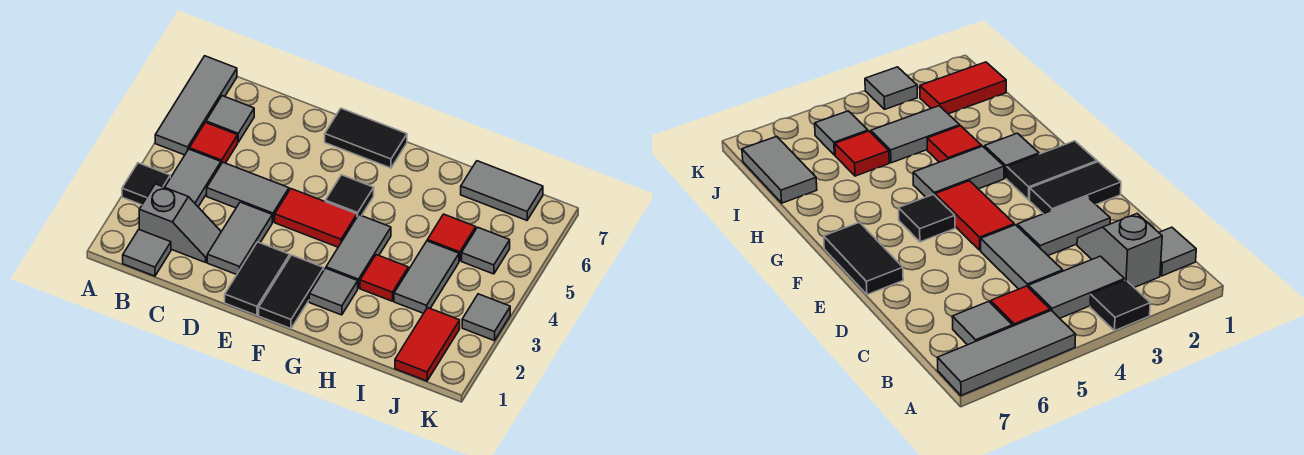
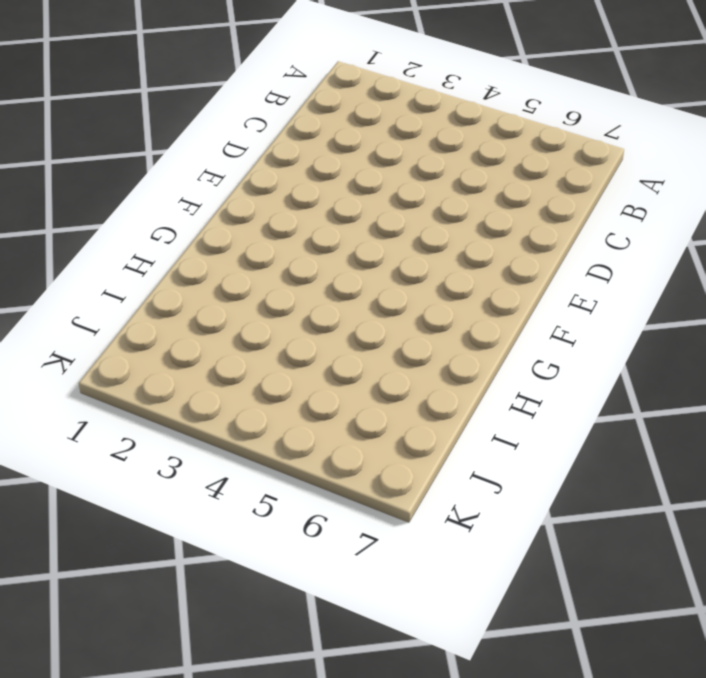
none -> black tile A3 level 1
none -> grey tile A5:A7 level 1
none -> grey tile B1 level 1

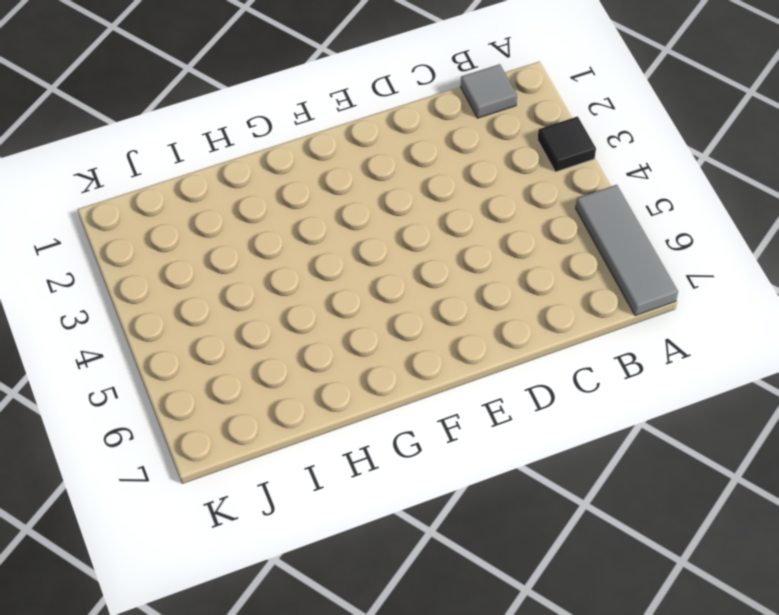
none -> grey slope B2:C2 level 1 top B
none -> grey tile B3:B4 level 1
none -> red tile B5 level 1

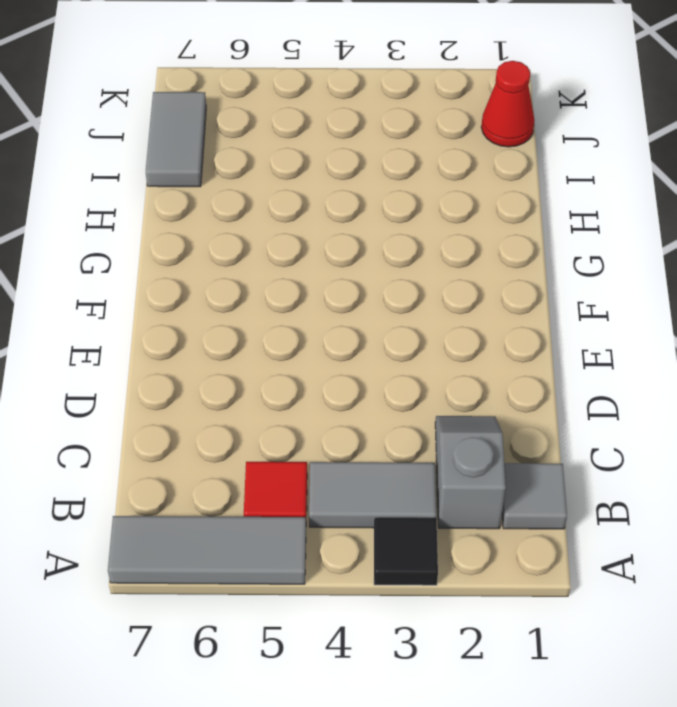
red cone J1 level 1 -> red tile J1:J2 level 1
none -> grey tile B6 level 1
none -> grey tile C4:D4 level 1
none -> grey tile D2:D3 level 1

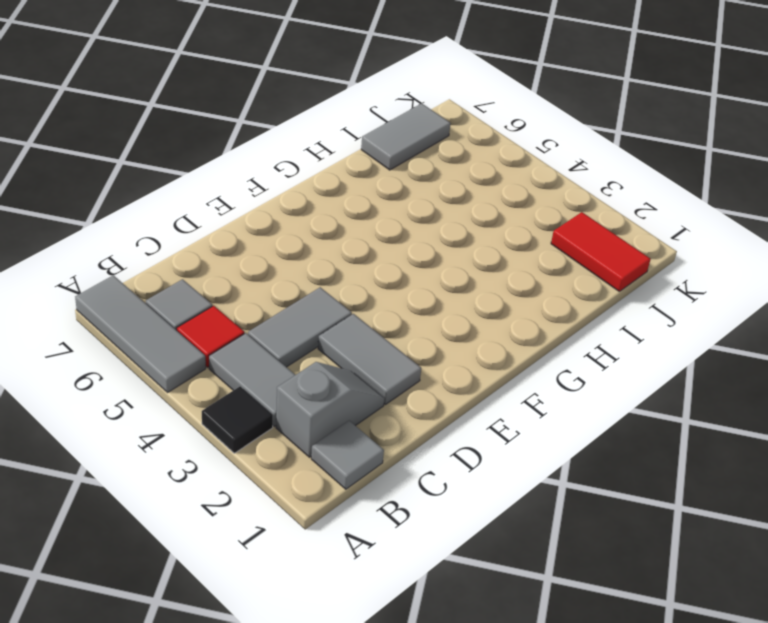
none -> black tile E1:E2 level 1
none -> red tile E4:F4 level 1
none -> black tile E7:F7 level 1

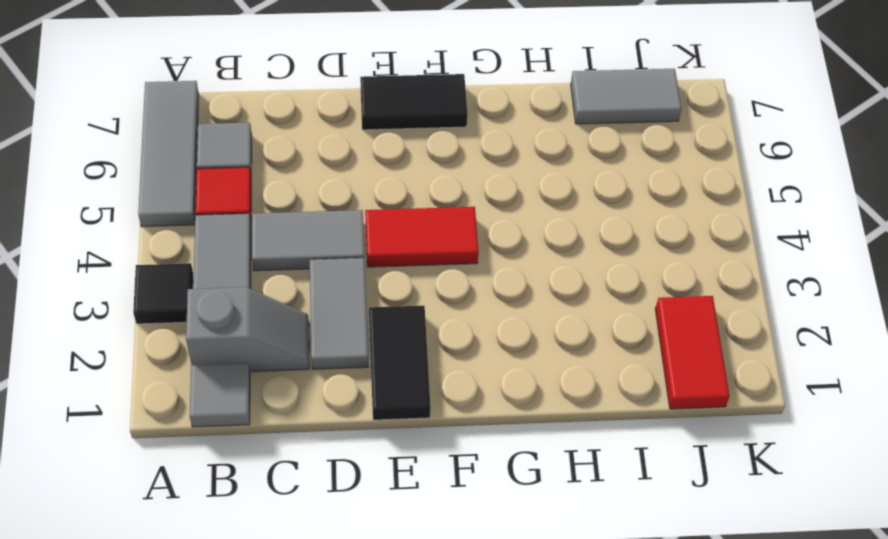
none -> black tile F1:F2 level 1
none -> black tile F5 level 1
none -> grey tile G2 level 1

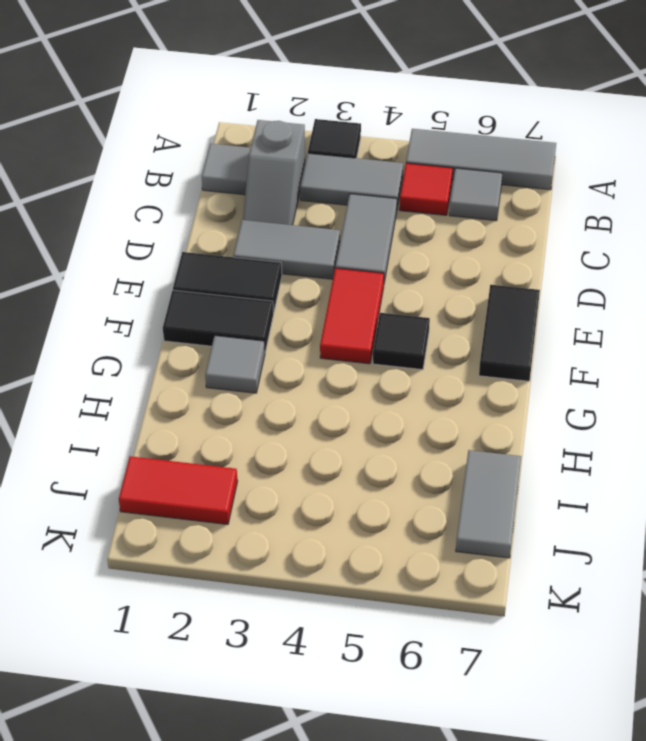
none -> grey tile G3:G4 level 1
none -> red tile H3 level 1
none -> grey tile I3:I4 level 1

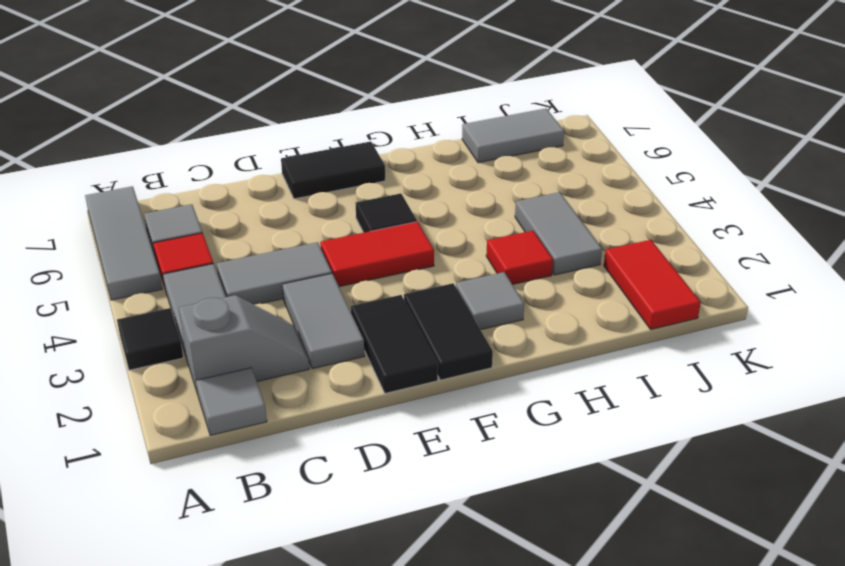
none -> grey tile G3:G4 level 1
none -> red tile I5 level 1
none -> grey tile J5 level 1

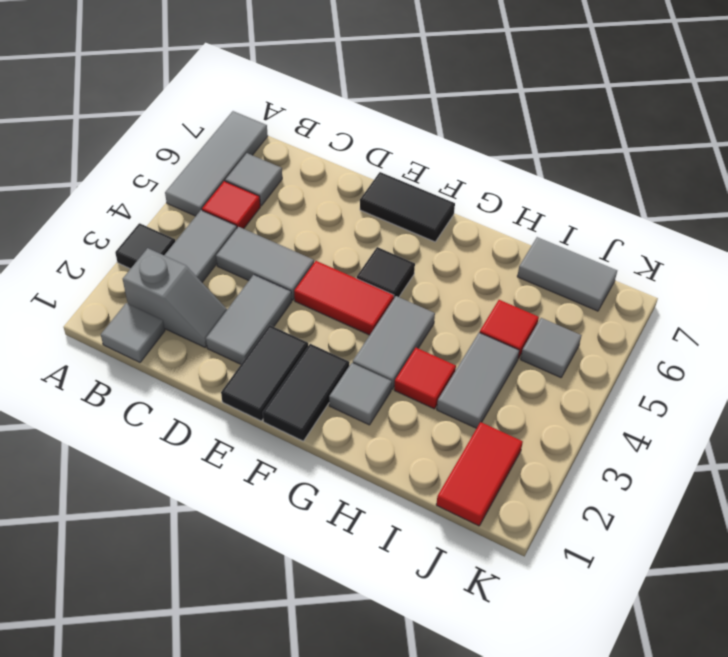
none -> grey tile K3 level 1

